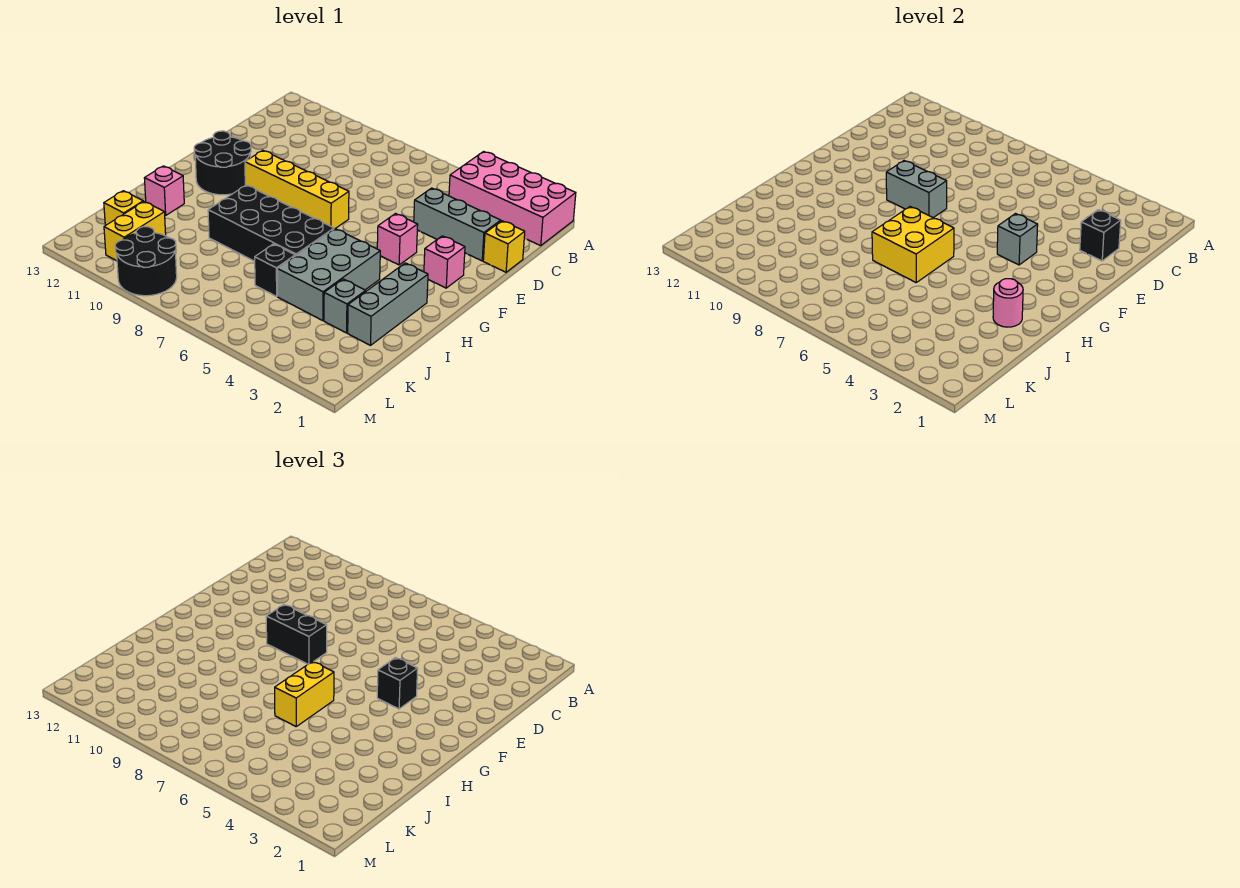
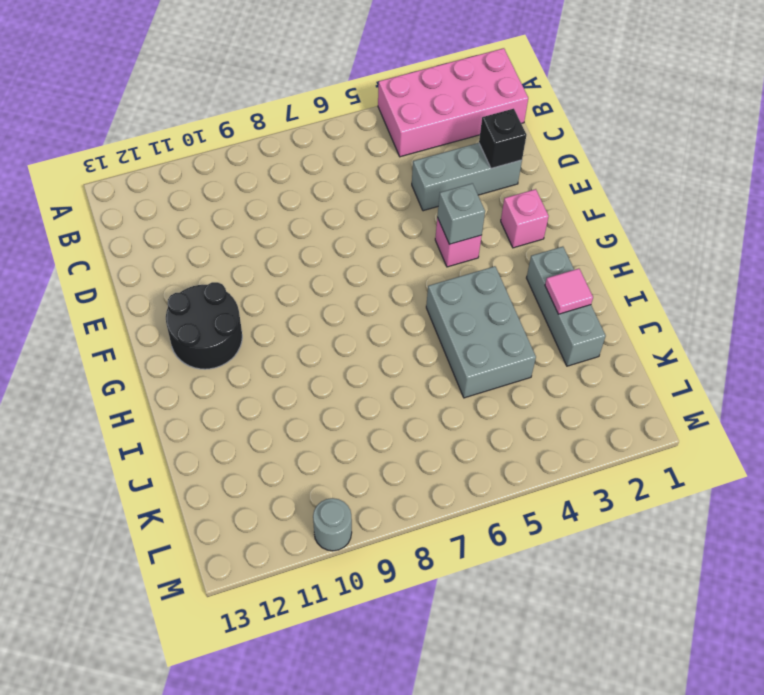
pink tile I2 level 2 -> pink round brick I2 level 2
grey round brick M10 level 1 -> black round brick L9:M10 level 1
none -> yellow brick D1 level 1
none -> yellow brick F7:F10 level 1
none -> black brick H6:I9 level 1

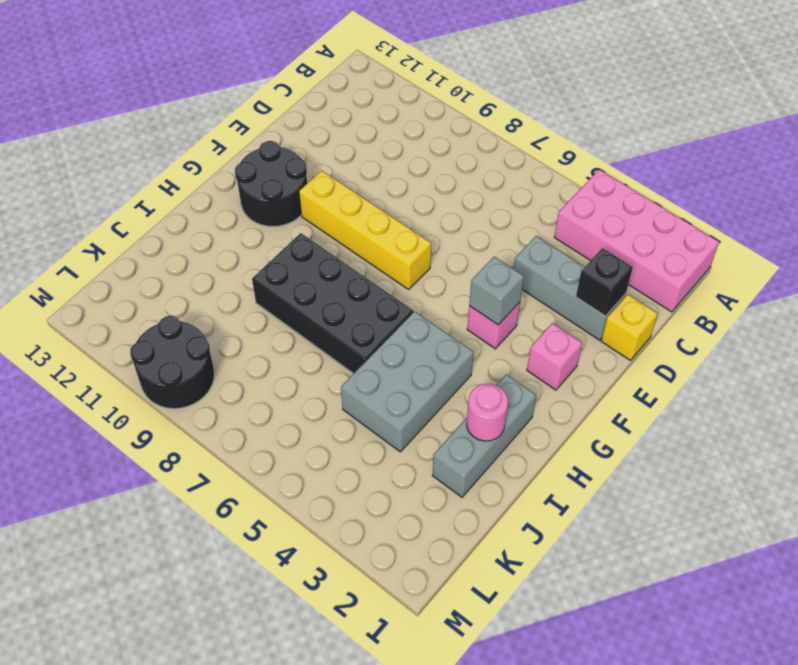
none -> pink brick I12 level 1
none -> grey brick J3 level 1
none -> black brick J6 level 1

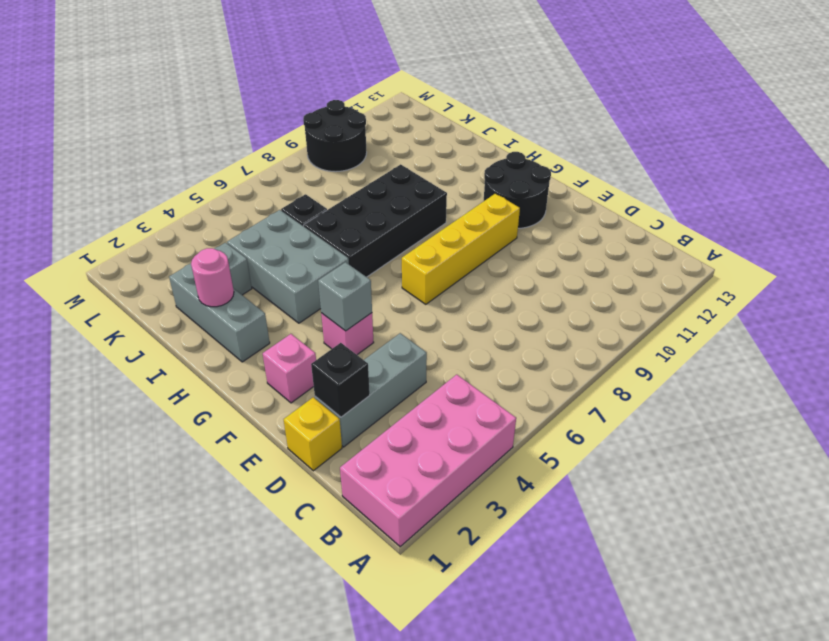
none -> pink brick I12 level 1
none -> yellow brick K11:L11 level 1
none -> yellow brick K12 level 1

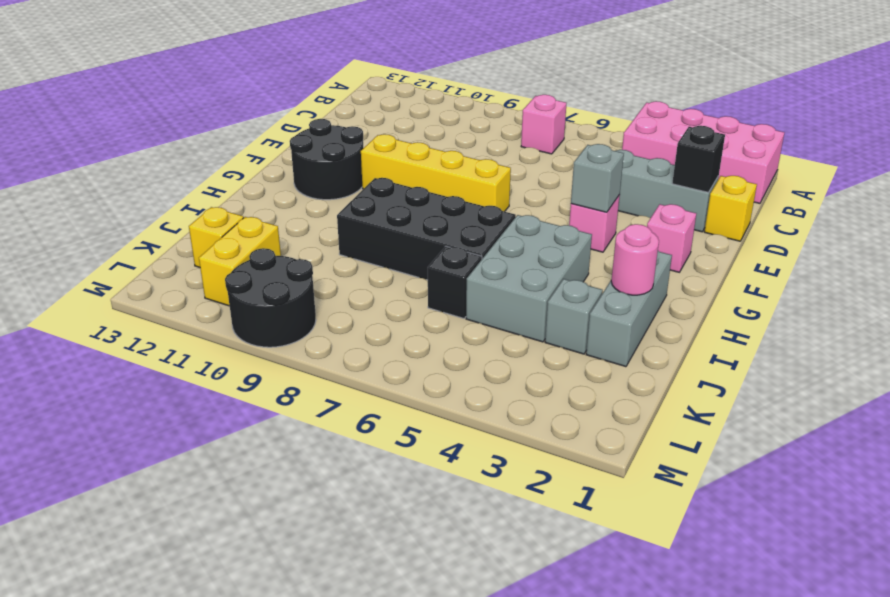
pink brick B7 level 1 -> pink brick I12 level 1
none -> grey brick F8:F9 level 2
none -> yellow brick H6:I7 level 2
none -> black brick F4 level 3

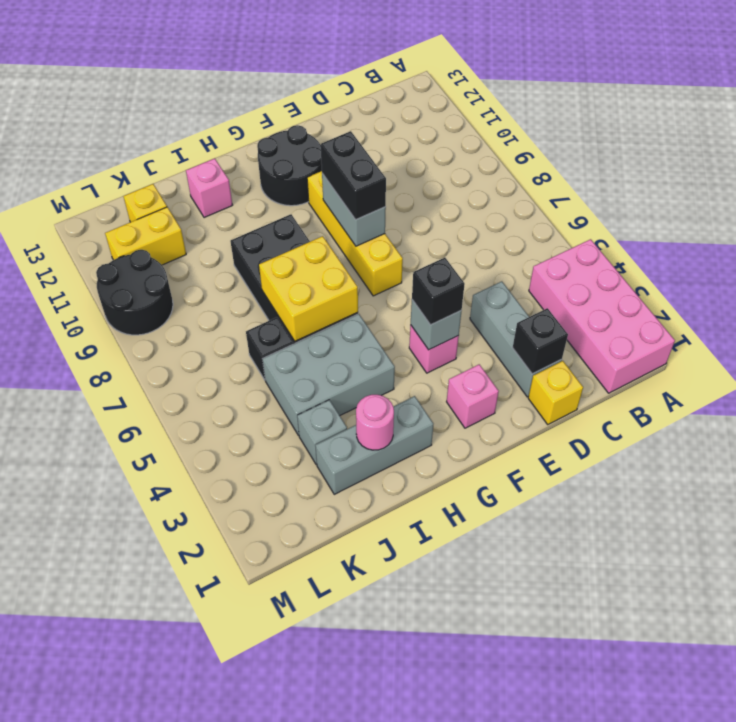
none -> yellow brick H6:I6 level 3

